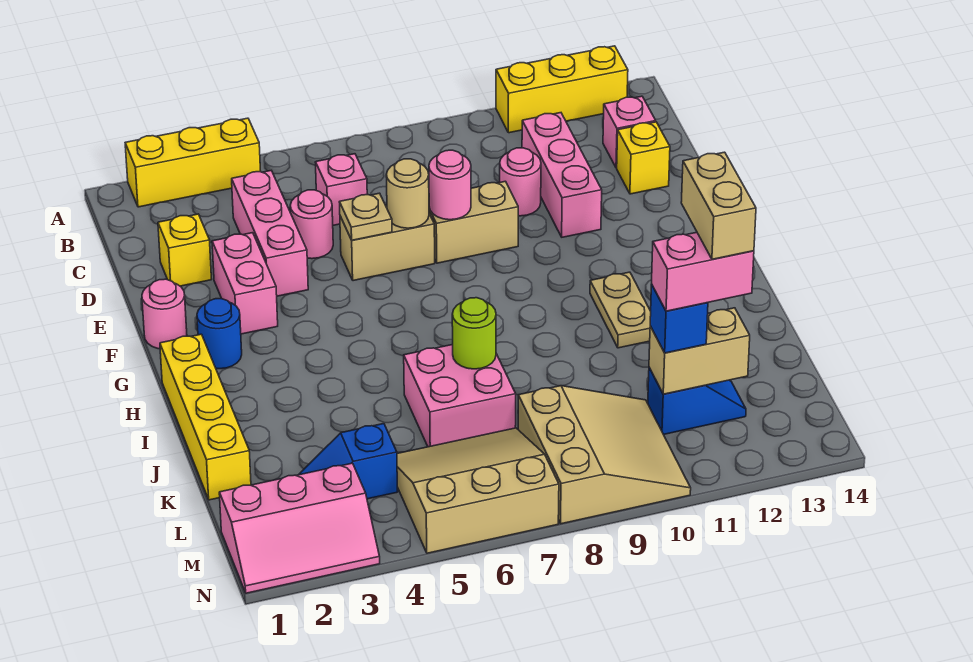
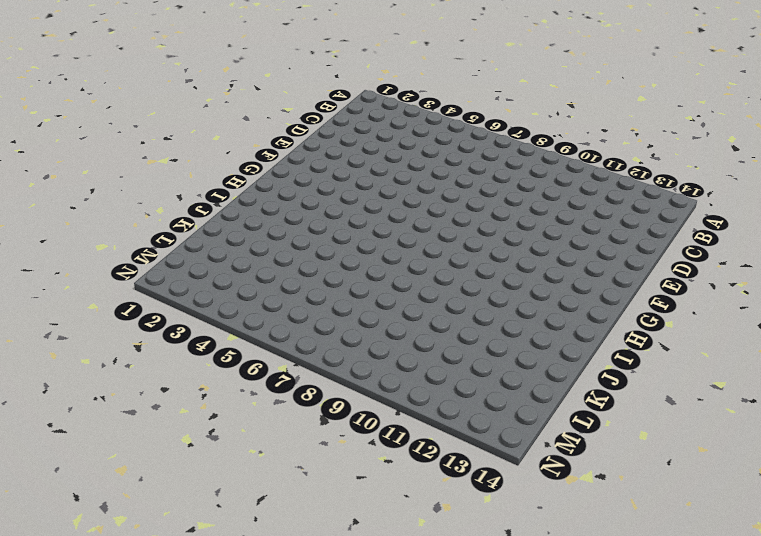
none -> yellow brick A2:A4 level 1
none -> yellow brick A11:A13 level 1
none -> pink brick C4:E4 level 1
none -> pink brick C6 level 1

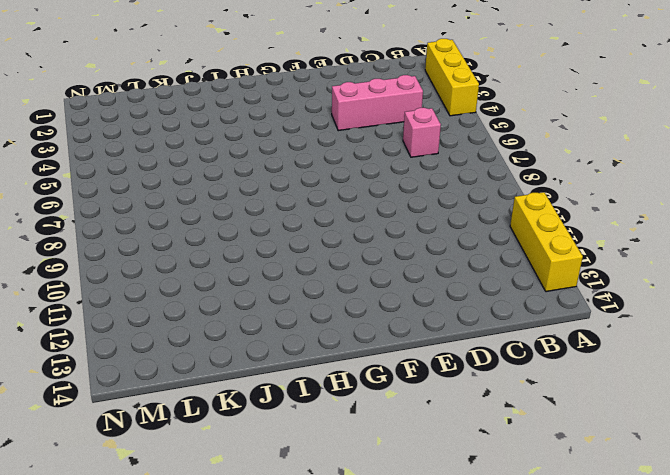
none -> pink brick C11:E11 level 1
none -> pink brick C13 level 1
none -> yellow brick D2 level 1
none -> pink round brick D5 level 1

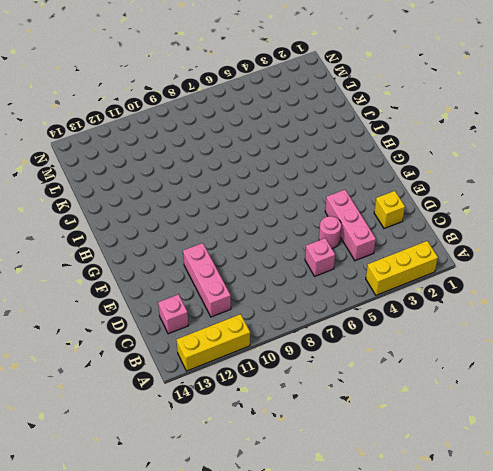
none -> pink round brick D10 level 1
none -> yellow brick D13 level 1
none -> pink brick E3:F3 level 1
none -> tan brick E6:E7 level 1

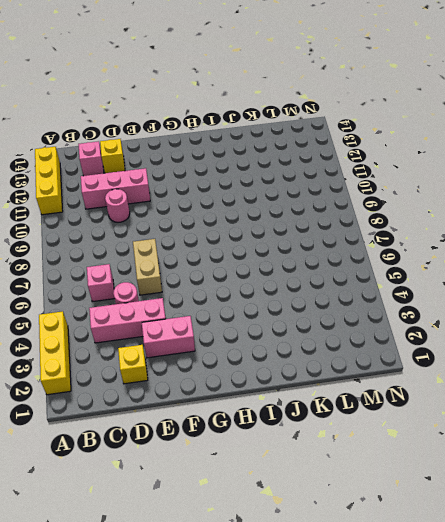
none -> tan brick E8:E9 level 1
none -> pink round brick F1 level 1
none -> blue round brick G2 level 1
none -> yellow brick H1:K1 level 1

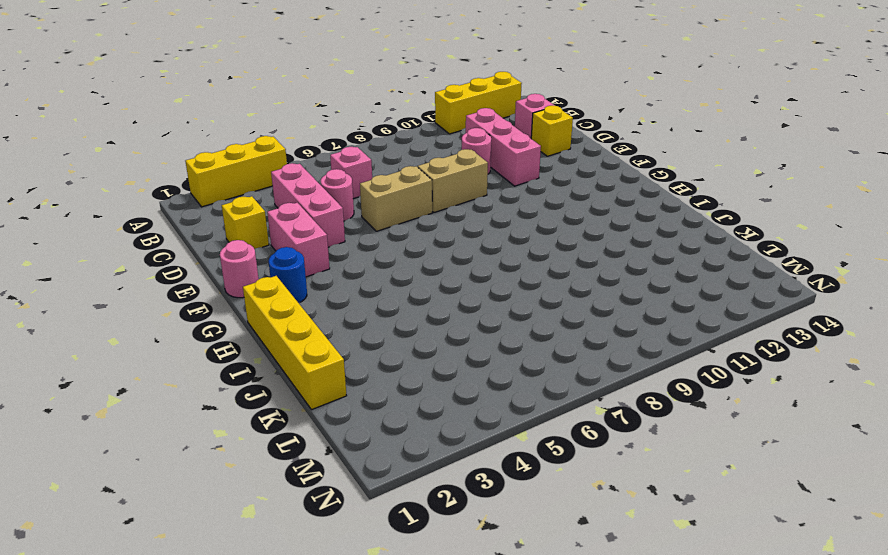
none -> tan plate H11:I11 level 1
none -> pink brick J6:K7 level 1
none -> blue slope L3:L4 level 1 top 4
none -> tan slope L5:N7 level 1 top N

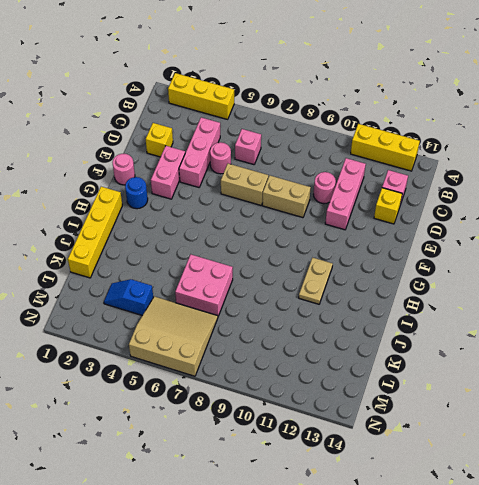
none -> tan slope L8:N10 level 1 top 8
none -> blue slope L11:L12 level 1 top 11
none -> pink slope M1:N3 level 1 top M
none -> tan plate E6 level 2

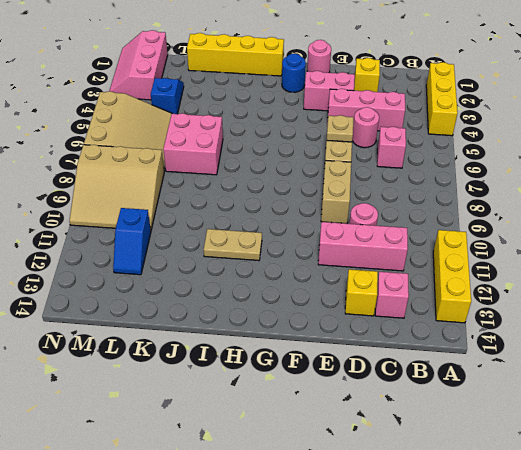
none -> tan round brick E7 level 2
none -> pink round brick E8 level 2
none -> lime round brick J7 level 2
none -> tan brick L11:L12 level 2

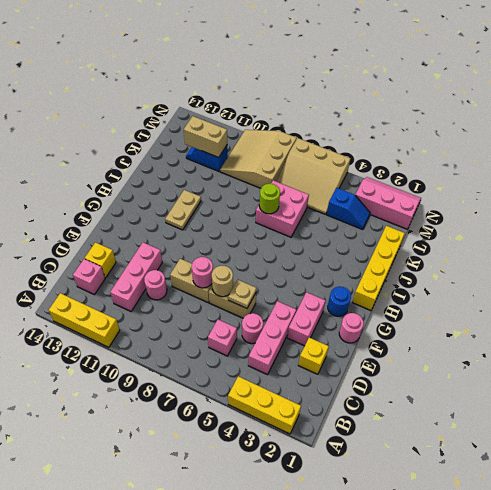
none -> blue brick L11 level 3
none -> pink brick L11:L12 level 4
none -> tan brick K12:L12 level 5

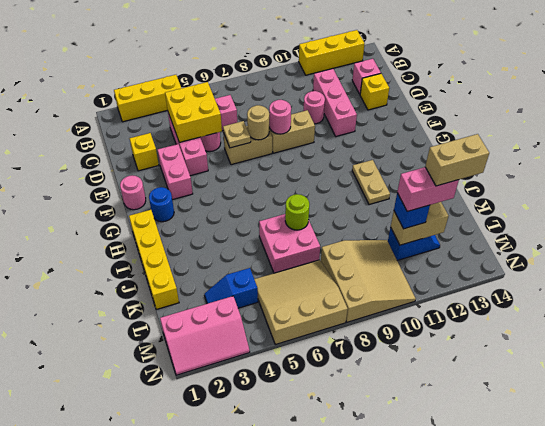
yellow brick C4:D5 level 2 -> none
tan brick L12:L13 level 5 -> tan brick K12:L12 level 5

